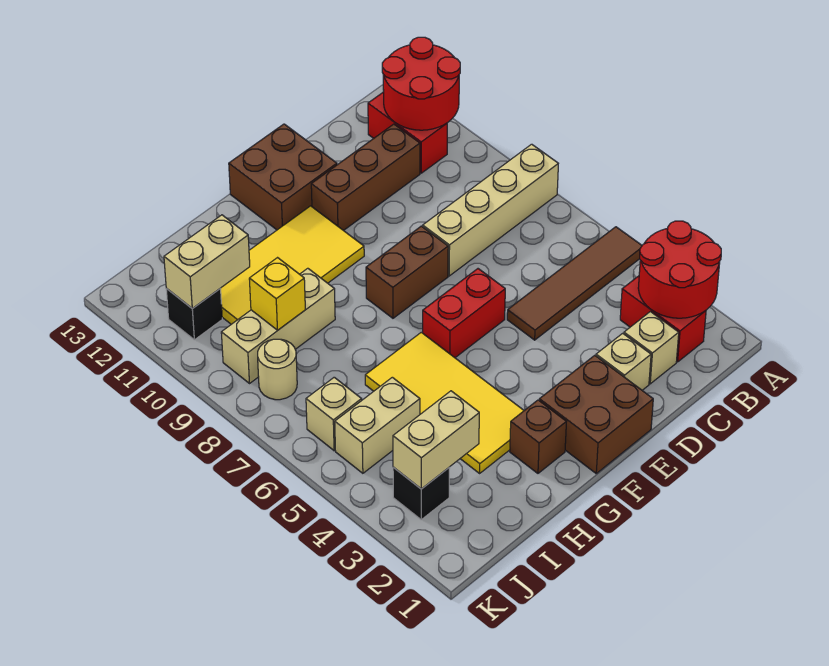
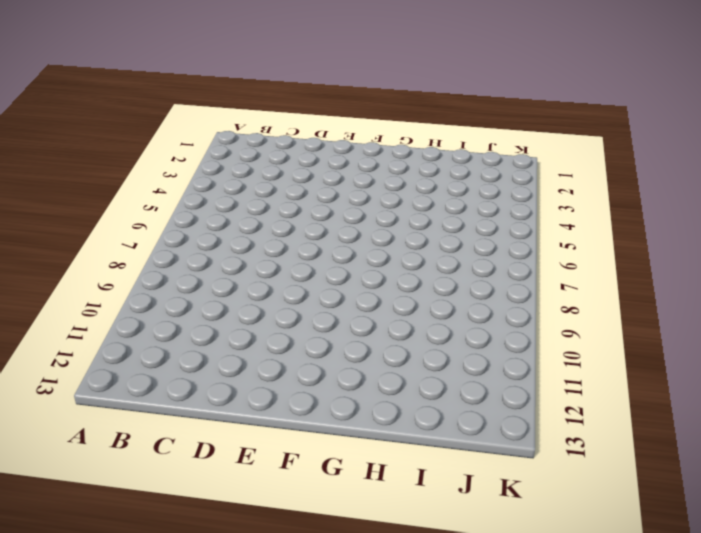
none -> brown tile A5:D5 level 1
none -> tan brick A8:D8 level 1
none -> red brick B2:B3 level 1

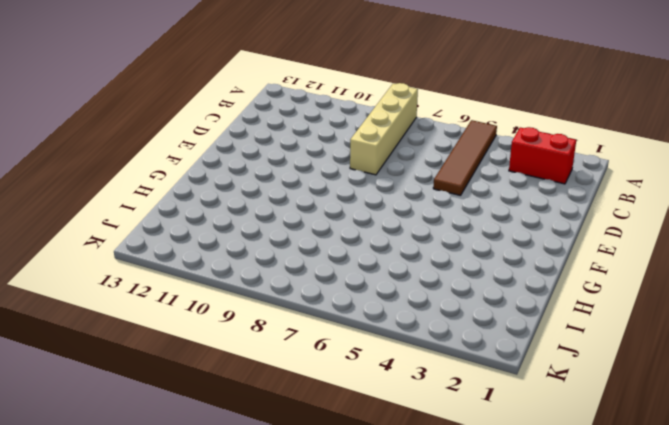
none -> red brick B11:B12 level 1
none -> tan brick C2 level 1
none -> brown brick C11:E11 level 1

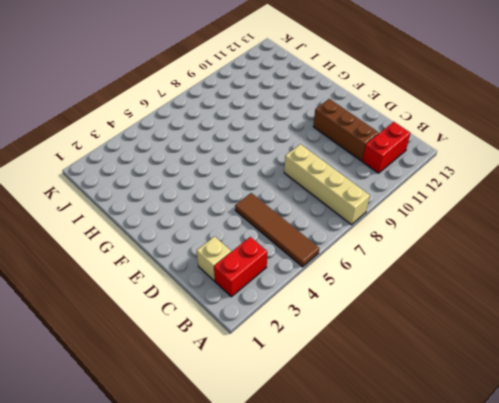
none -> tan brick D2 level 1
none -> brown brick E1:F2 level 1
none -> red brick E6:F6 level 1

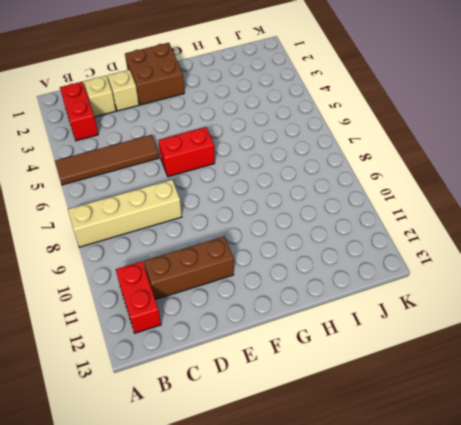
none -> brown brick E8:F8 level 1
none -> brown brick E12:F13 level 1
none -> yellow tile F10:I11 level 1

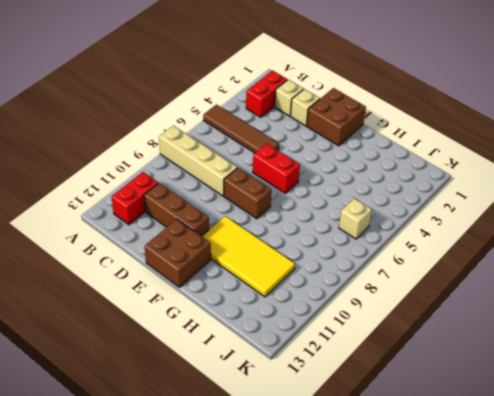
none -> brown brick G2 level 1
none -> yellow tile G3:H6 level 1
none -> tan brick H9:J9 level 1

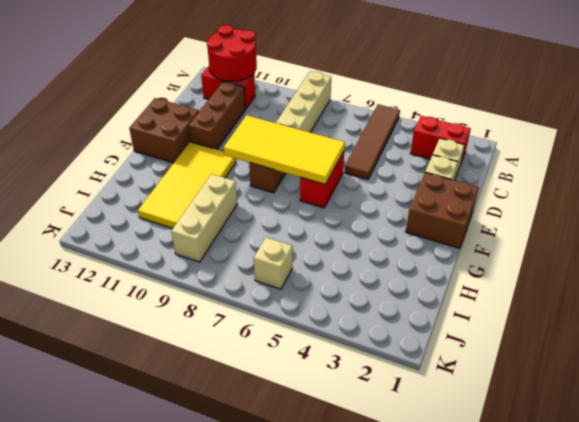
yellow tile E6:F9 level 2 -> yellow tile G3:H6 level 1
none -> brown brick G2 level 1
none -> tan brick I5:J5 level 1
none -> black brick J3 level 1

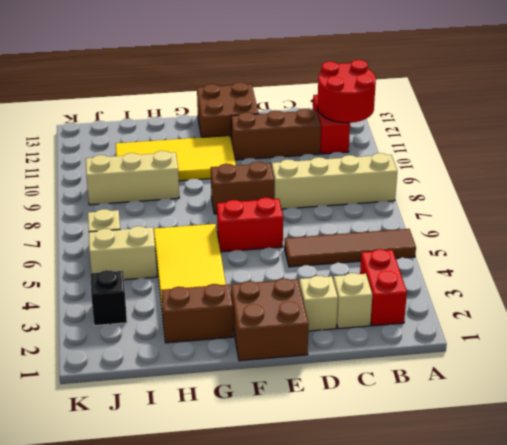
brown brick G2:H2 level 1 -> brown brick G2 level 1
none -> tan round brick J8 level 1
none -> black brick J11 level 1
none -> red round brick A2:B3 level 2

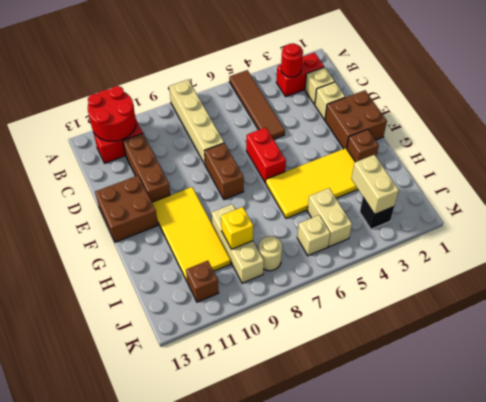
red round brick B3 level 2 -> red round brick A2:B3 level 2
brown brick J11 level 1 -> black brick J11 level 1
none -> tan brick I11:J11 level 2

